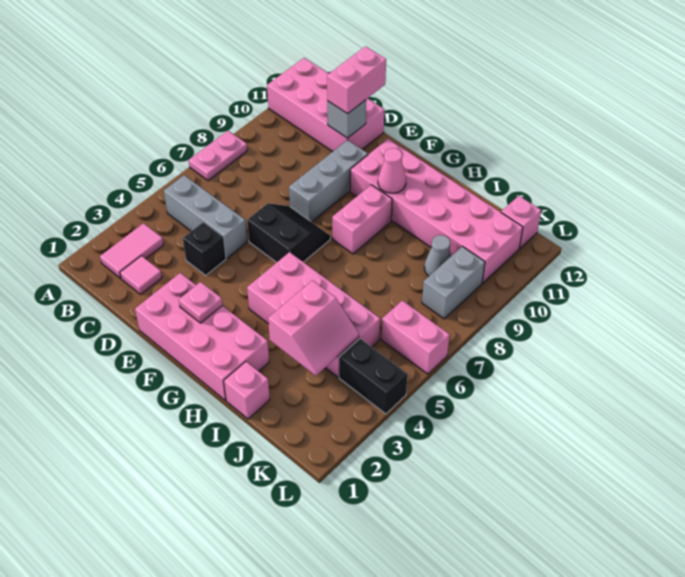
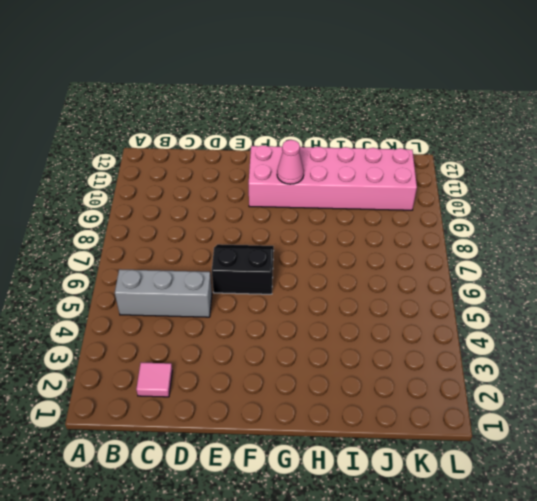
none -> pink plate A7:A8 level 1
none -> pink brick A11:D12 level 1
none -> pink tile B2:B3 level 1

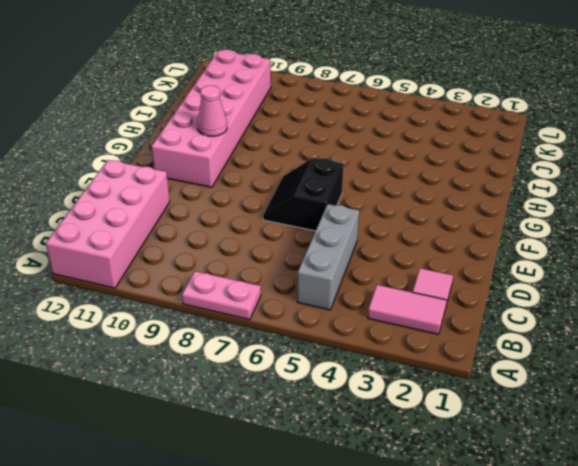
none -> black brick D4 level 1
none -> pink brick E1:H2 level 1
none -> grey brick E8:E10 level 1

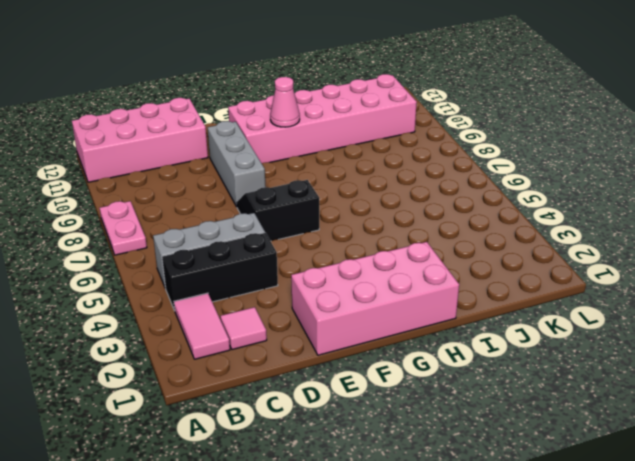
black brick B4:D4 level 1 -> black brick D4 level 1
none -> pink brick G4:J5 level 1
none -> pink brick G8:G9 level 1
none -> pink brick I1 level 1

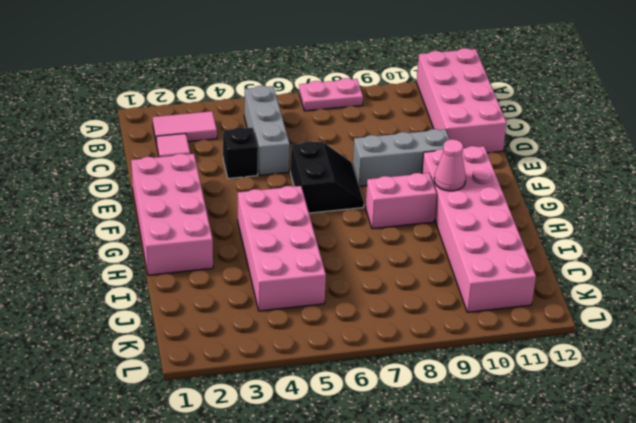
none -> pink brick I1 level 1
none -> grey cone J9 level 1
none -> black brick K4:L4 level 1

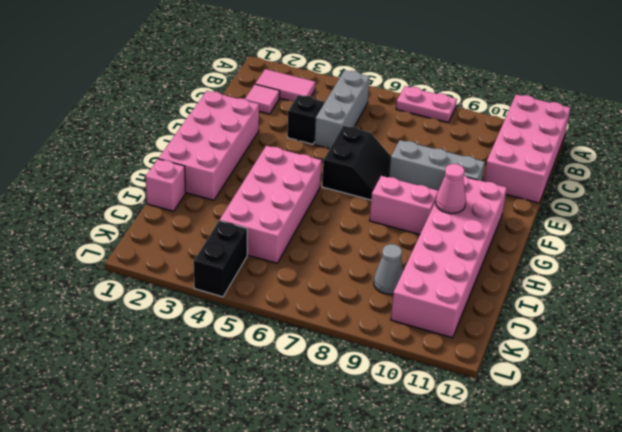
none -> pink brick K6:L6 level 1
none -> grey brick K8:K9 level 1
none -> pink brick K12 level 1

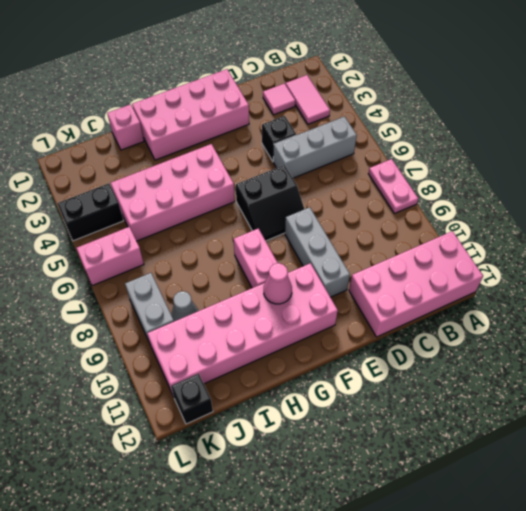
black brick K12 level 1 -> pink brick K12 level 1
none -> grey brick D11 level 2
none -> pink plate F2 level 2
none -> pink slope I3:J4 level 2 top I

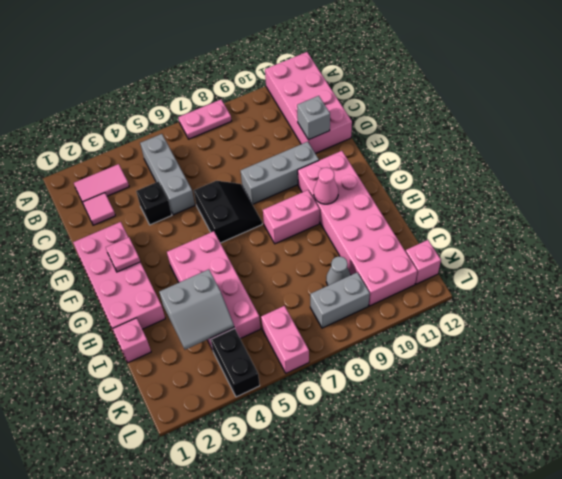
grey slope I3:J4 level 2 top I -> pink slope I3:J4 level 2 top I
none -> pink brick D11:D12 level 3

